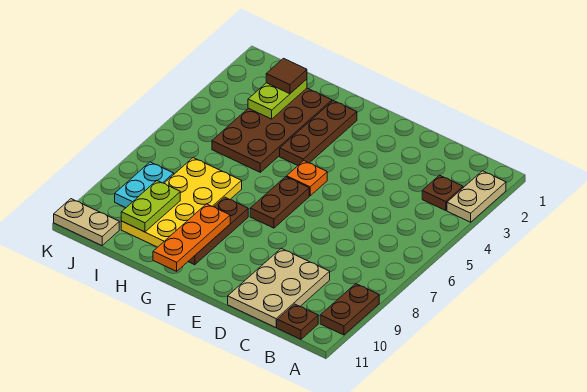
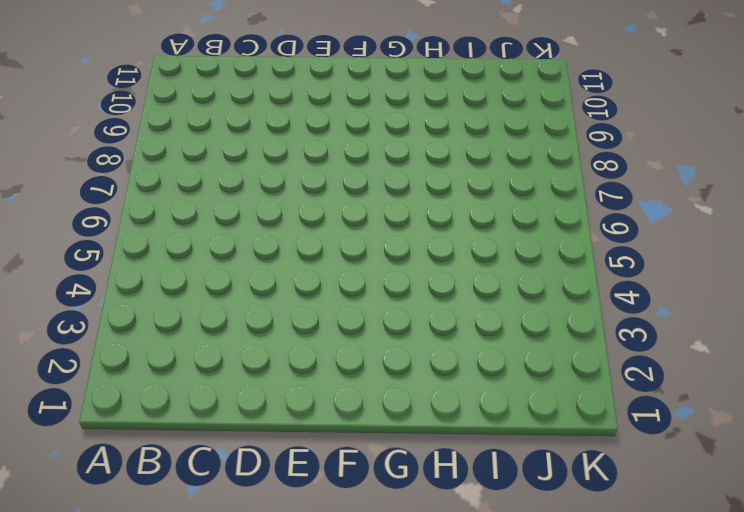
none -> tan plate A2:A3 level 1
none -> brown plate A9:A10 level 1
none -> brown plate B3 level 1

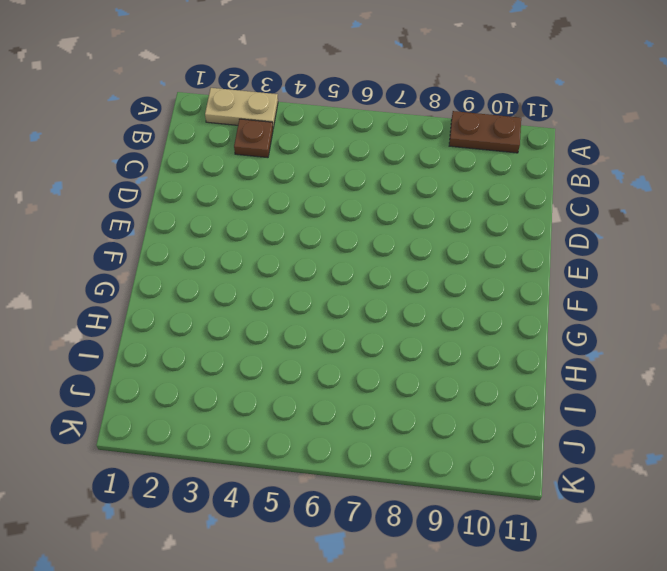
none -> brown plate B11 level 1
none -> tan plate C9:D11 level 1
none -> orange plate F5 level 1

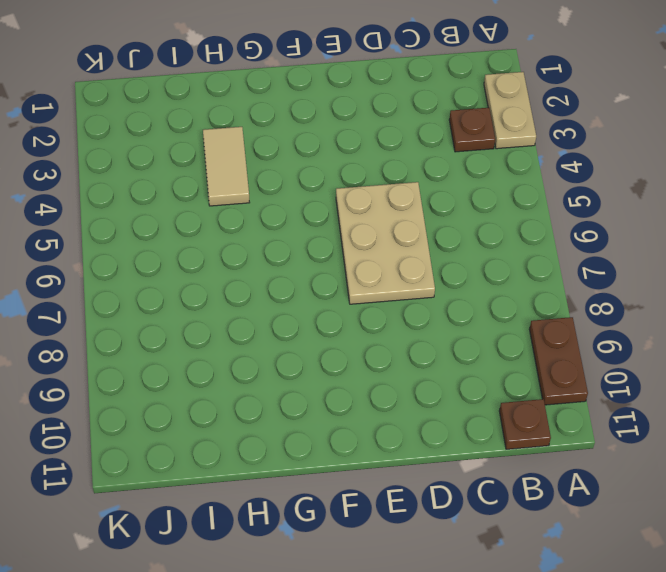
tan plate D5:E7 level 1 -> tan plate C9:D11 level 1
tan tile H3:H4 level 1 -> brown plate H2:I5 level 1
none -> orange plate F5 level 1
none -> brown plate F6:F7 level 1
none -> brown plate G2:G4 level 1

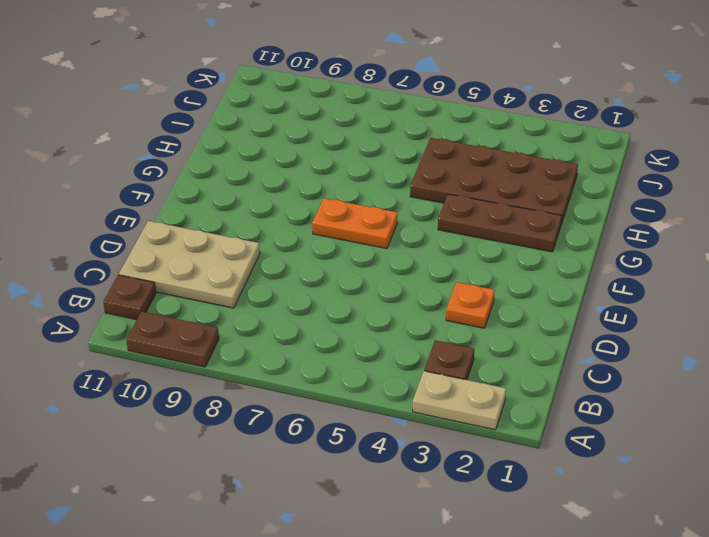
orange plate D3 level 1 -> orange plate F5 level 1
orange plate F6:F7 level 1 -> brown plate F6:F7 level 1
none -> brown plate G8:G10 level 1
none -> yellow plate H7:I10 level 1
none -> cyan plate J8:J9 level 1

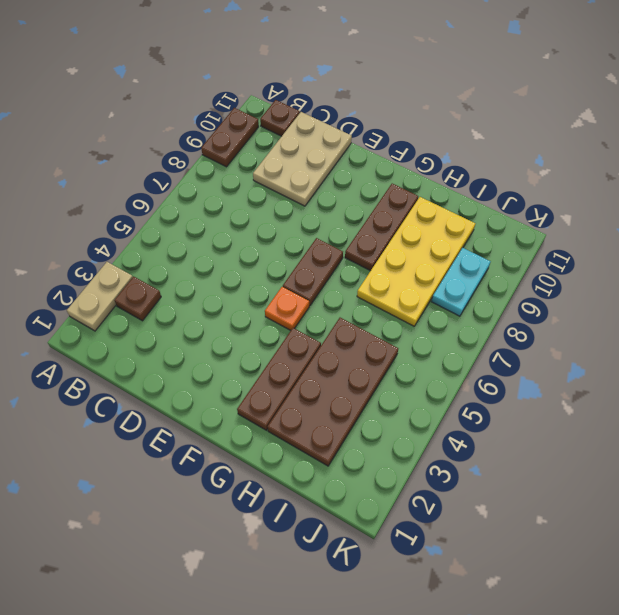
none -> tan plate J11:K11 level 1
none -> orange plate G9:G11 level 2
none -> lime plate I2:I3 level 2

